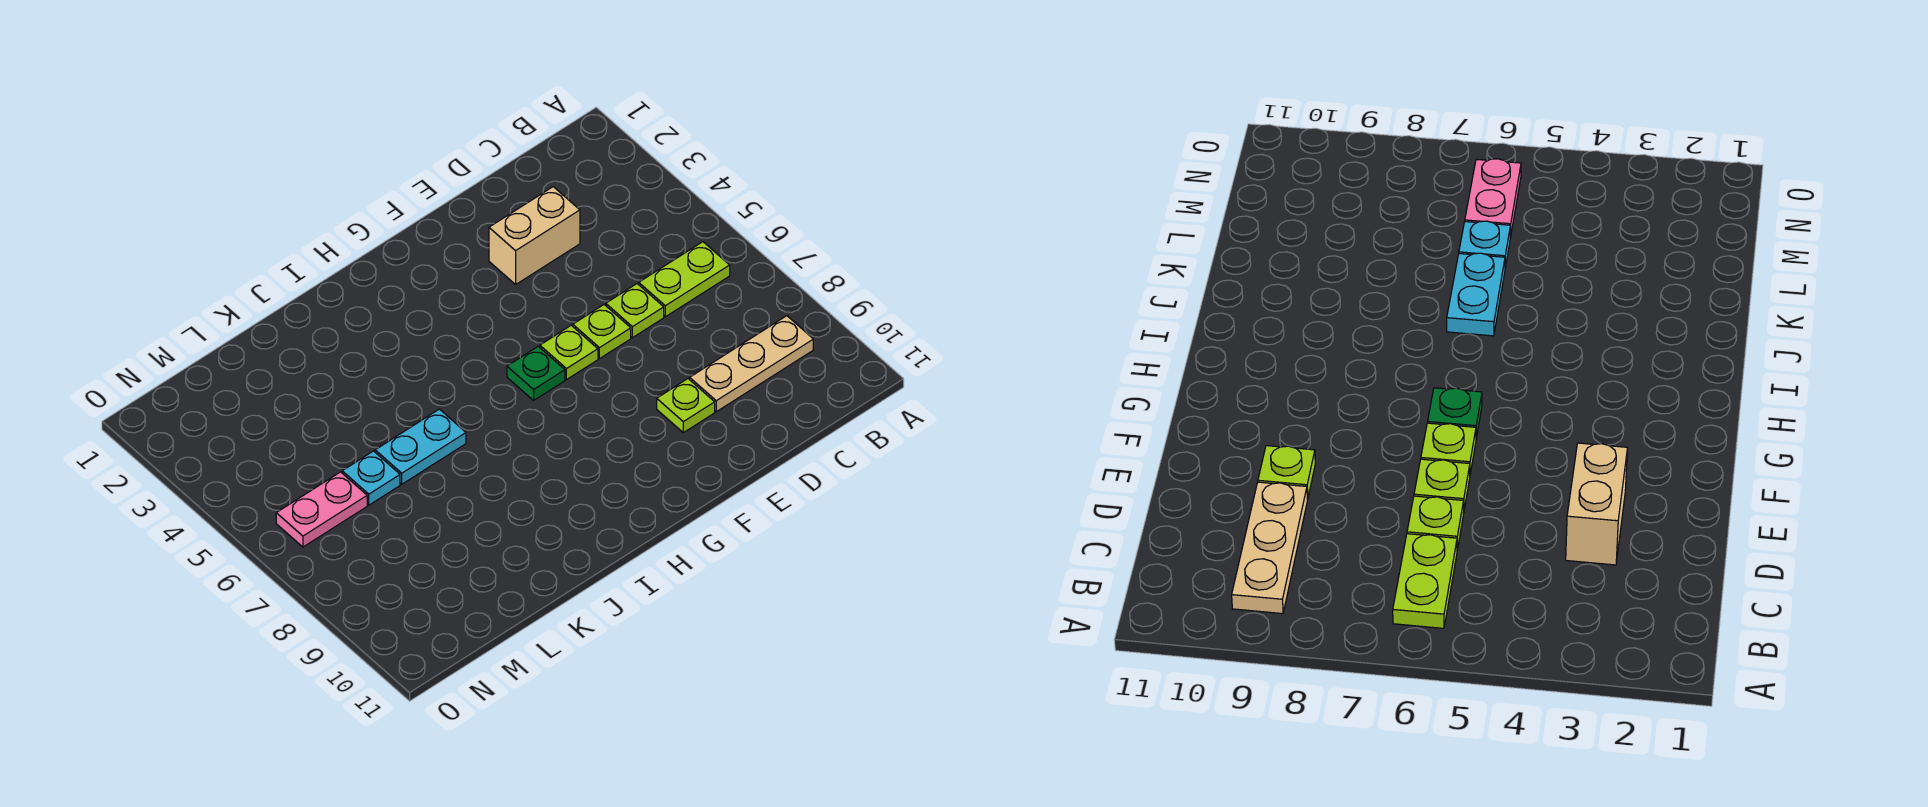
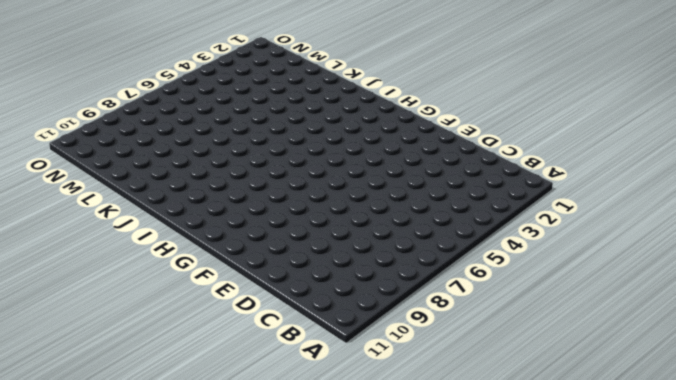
none -> lime plate B6:C6 level 1
none -> tan plate B9:D9 level 1

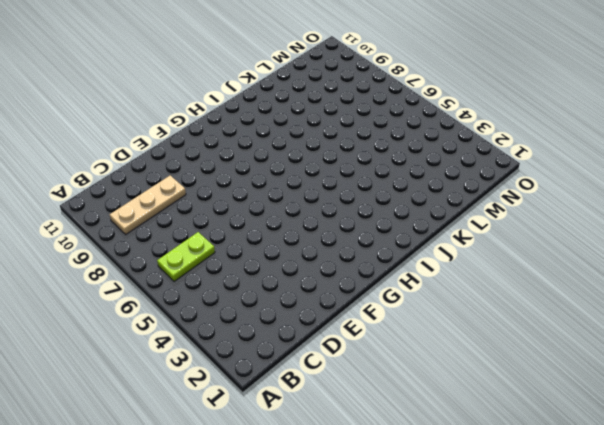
none -> tan brick D3:E3 level 1
none -> lime plate D6 level 1

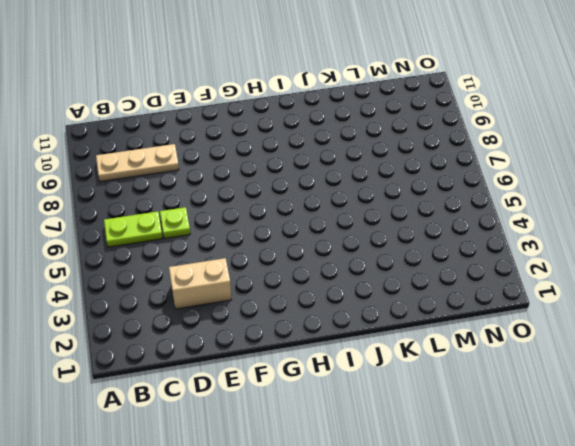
none -> lime plate E6 level 1
none -> lime plate E9 level 1

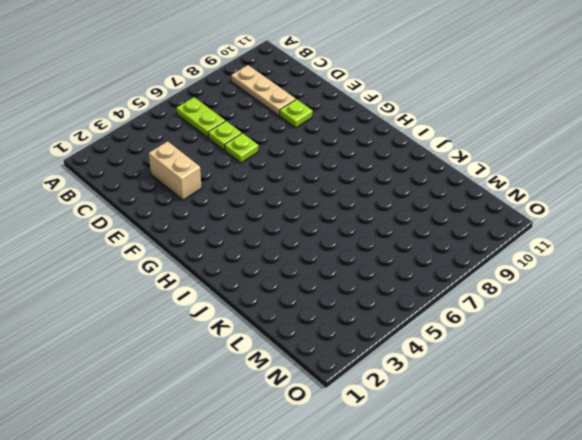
none -> lime plate F6 level 1
none -> green plate G6 level 1

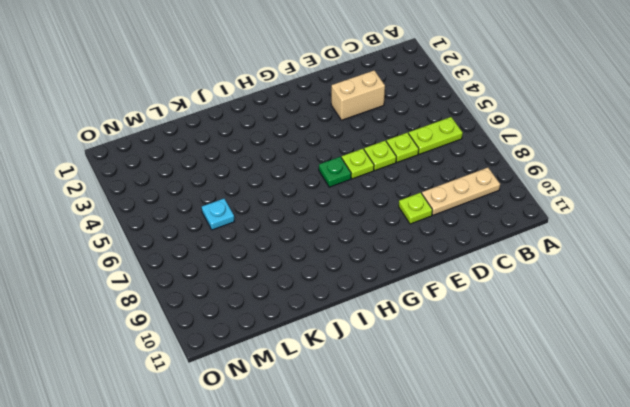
none -> cyan plate J6:K6 level 1
none -> pink plate M6:N6 level 1

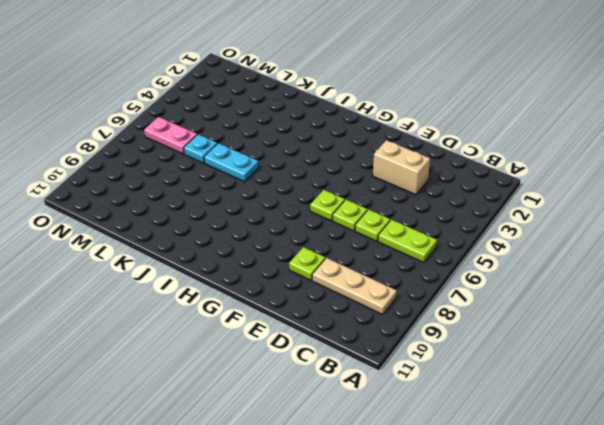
none -> green plate G6 level 1

